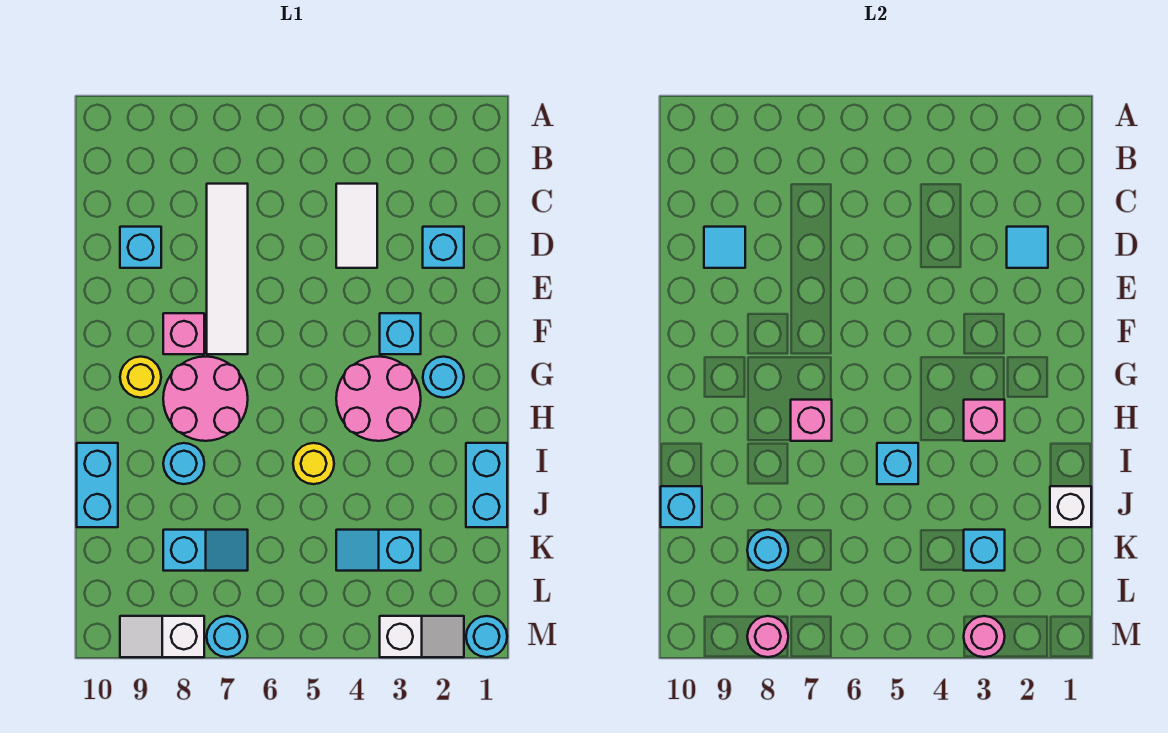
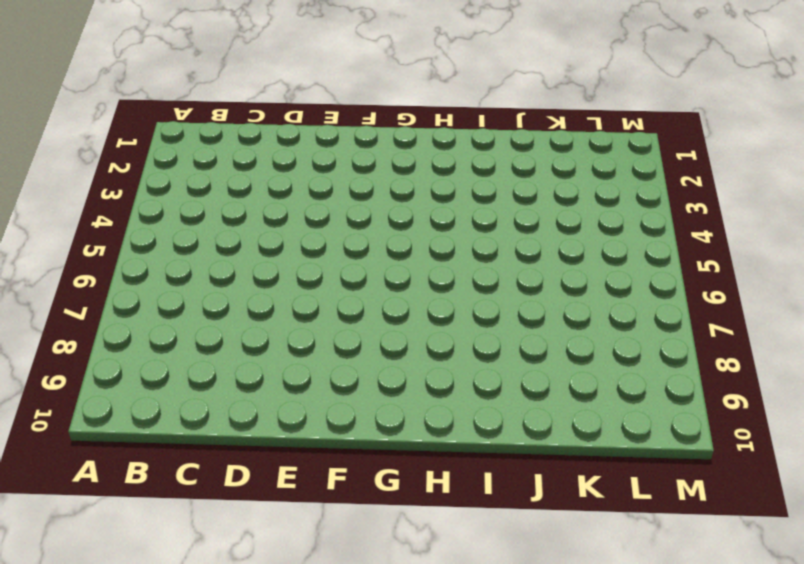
none -> white tile C4:D4 level 1
none -> white tile C7:F7 level 1
none -> cyan brick D2 level 1
none -> cyan brick D9 level 1

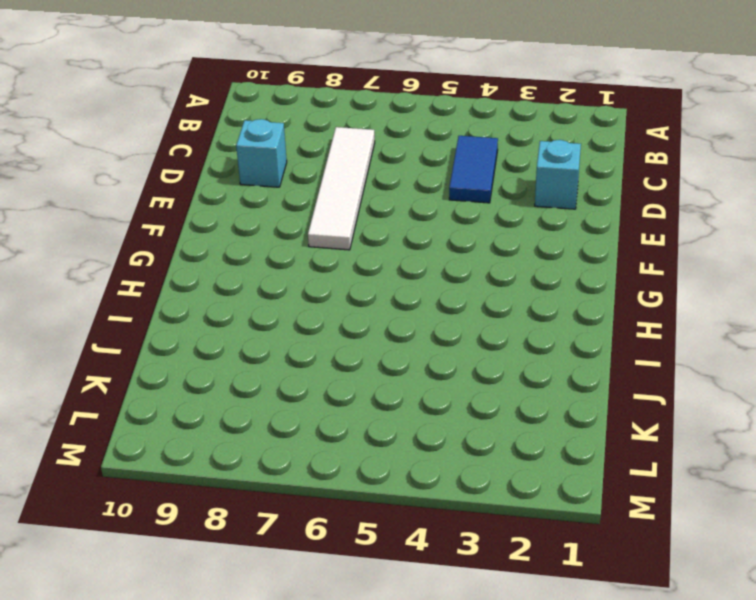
blue tile C4:D4 level 1 -> white tile C4:D4 level 1
none -> cyan brick F3 level 1
none -> pink brick F8 level 1
none -> cyan round brick G2 level 1
none -> pink round brick G3:H4 level 1

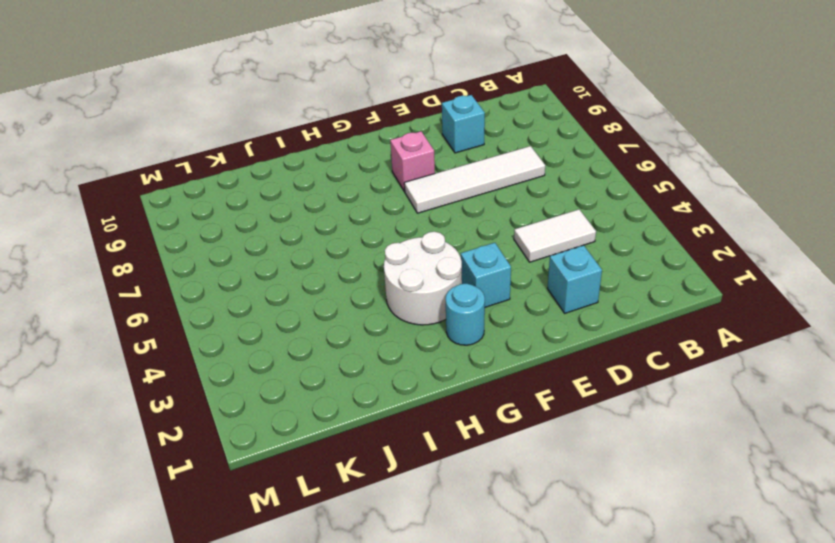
white round brick G3:H4 level 1 -> pink round brick G3:H4 level 1
none -> pink round brick G7:H8 level 1
none -> yellow round brick G9 level 1
none -> cyan brick I1:J1 level 1
none -> yellow round brick I5 level 1

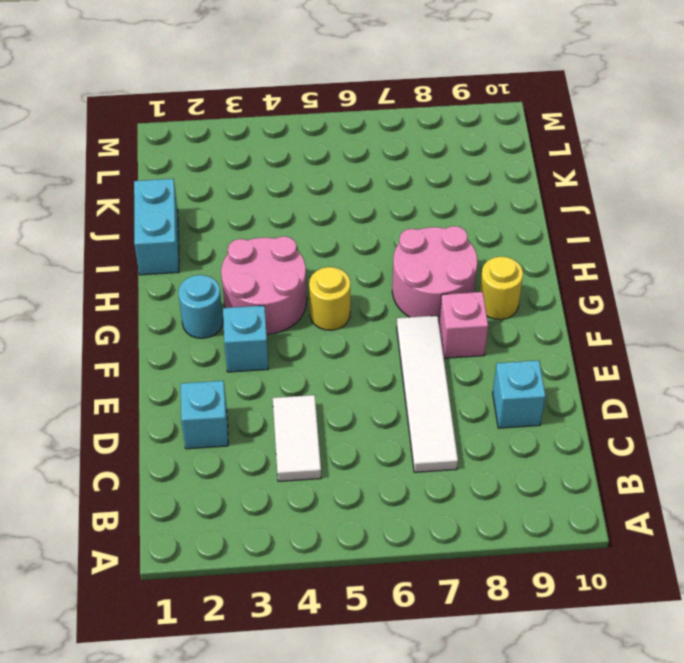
yellow round brick G5 level 1 -> yellow round brick I5 level 1
none -> cyan round brick I8 level 1
none -> cyan brick I10:J10 level 1
none -> cyan slope K3:K4 level 1 top 3
none -> cyan slope K7:K8 level 1 top 8

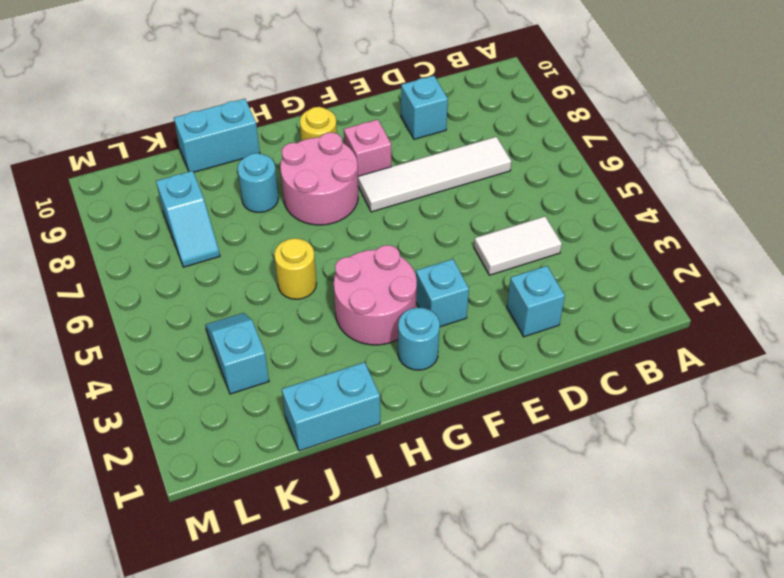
none -> cyan round brick M1 level 1
none -> white slope M2:M3 level 1 top 3
none -> cyan round brick M7 level 1
none -> white slope M8:M9 level 1 top 8

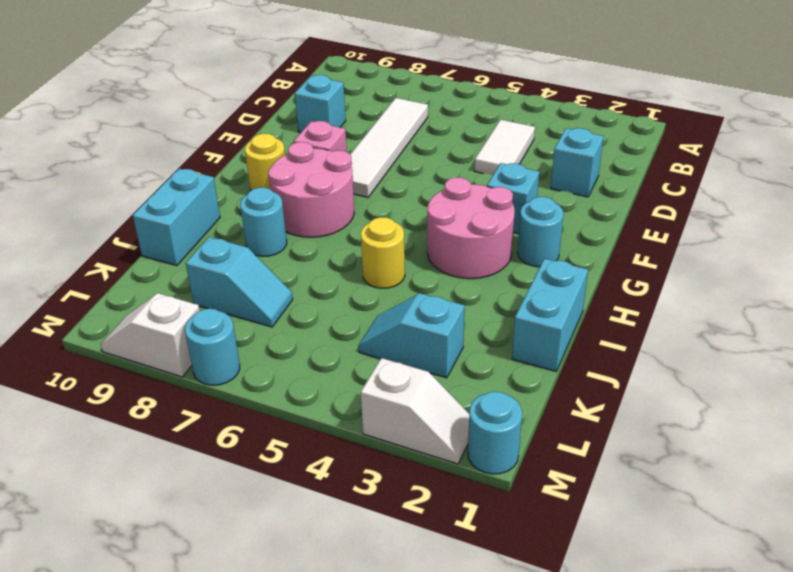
none -> cyan tile D2 level 2
none -> cyan tile D9 level 2
none -> pink brick H3 level 2
none -> pink brick H7 level 2

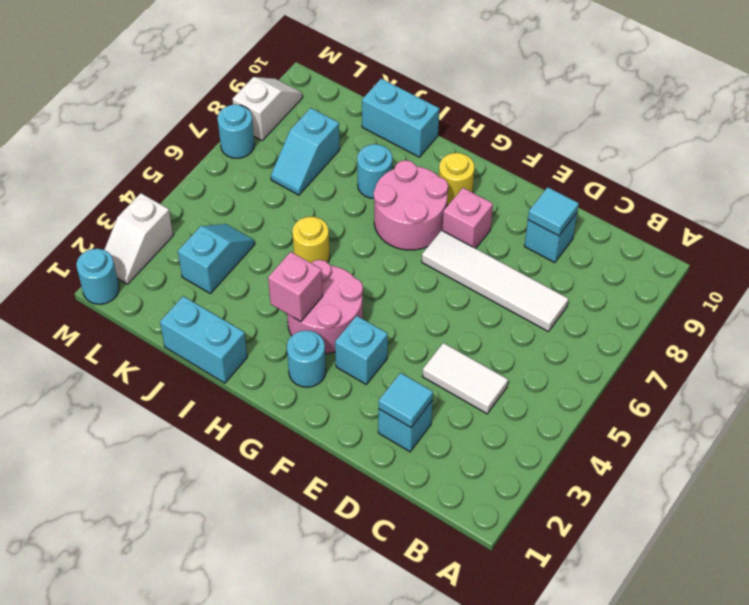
none -> pink brick H7 level 2
none -> cyan brick I5 level 2
none -> white brick J1 level 2
none -> cyan brick J10 level 2

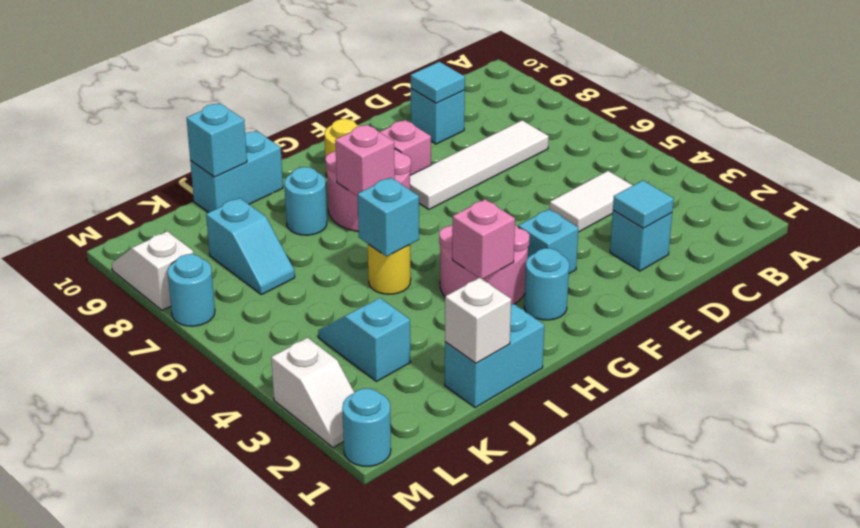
none -> cyan brick K3 level 2
none -> cyan round brick K8 level 2
none -> pink round brick M3 level 2
none -> pink round brick M8 level 2

